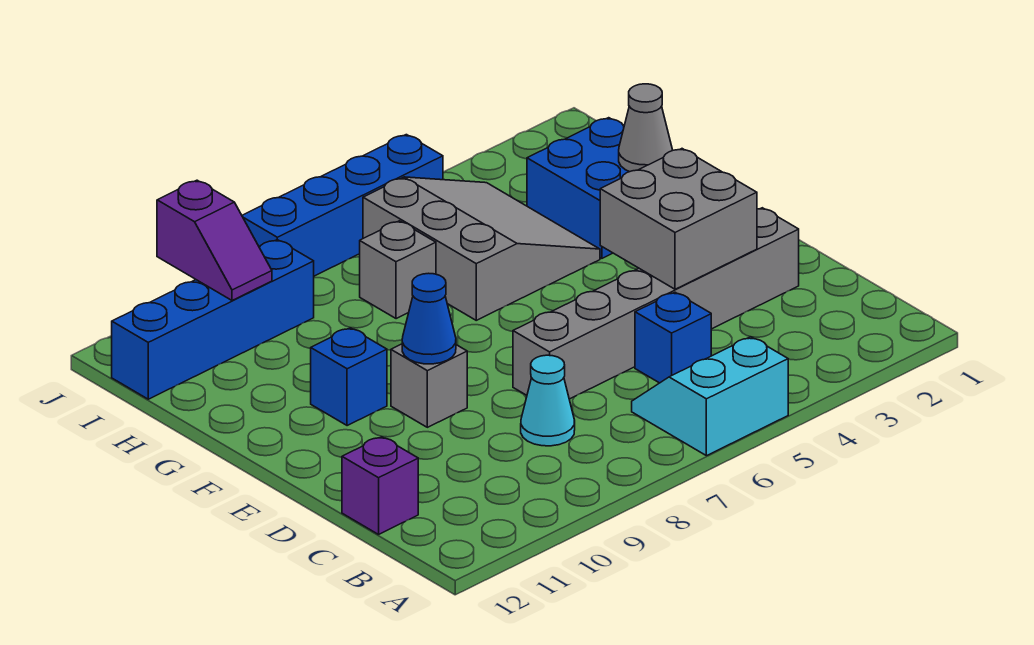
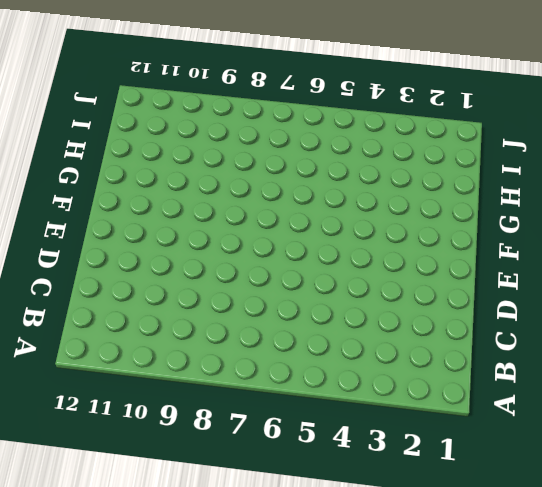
none -> cyan slope A5:B6 level 1 top A
none -> blue brick C5 level 1
none -> cyan cone C8 level 1

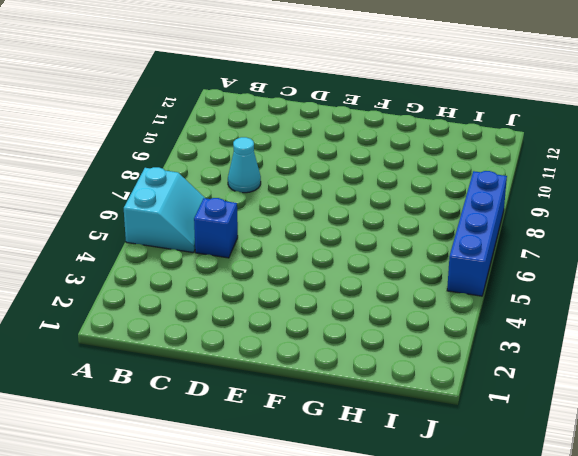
none -> purple brick C12 level 1
none -> grey brick D2:D7 level 1
none -> grey brick E9 level 1

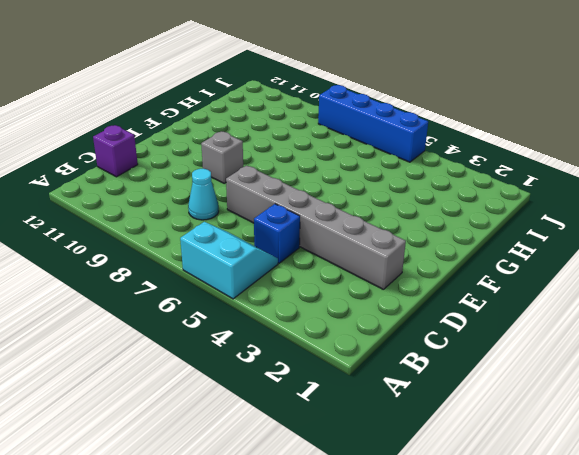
none -> blue brick F10 level 1
none -> blue brick G2:H3 level 1
none -> grey slope G4:I6 level 1 top 6

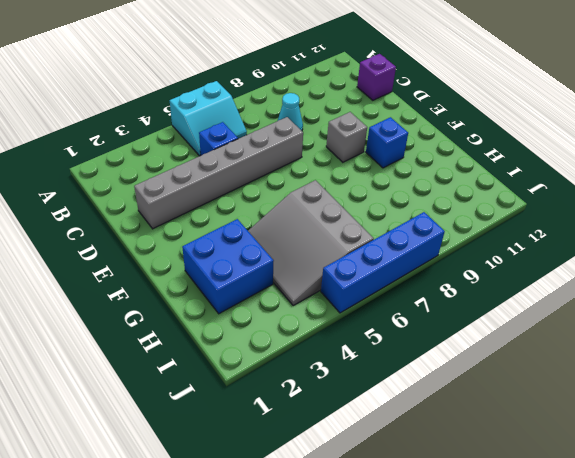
none -> grey brick H7 level 1
none -> blue brick I9:I12 level 1
none -> grey brick D3:E4 level 2

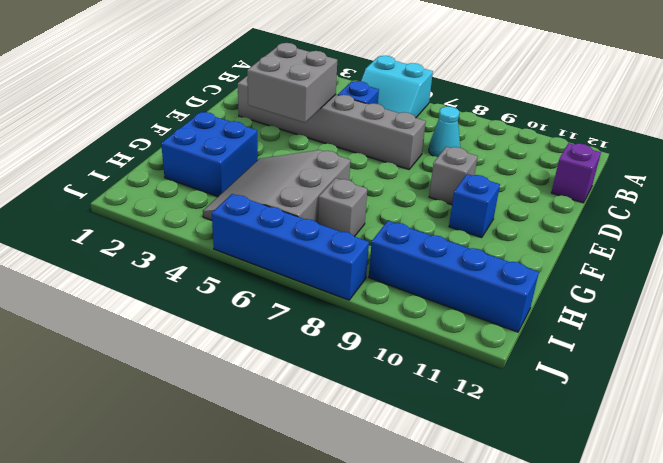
none -> blue cone E9 level 2
none -> grey cone G2 level 2
none -> purple slope I10:J10 level 2 top J

